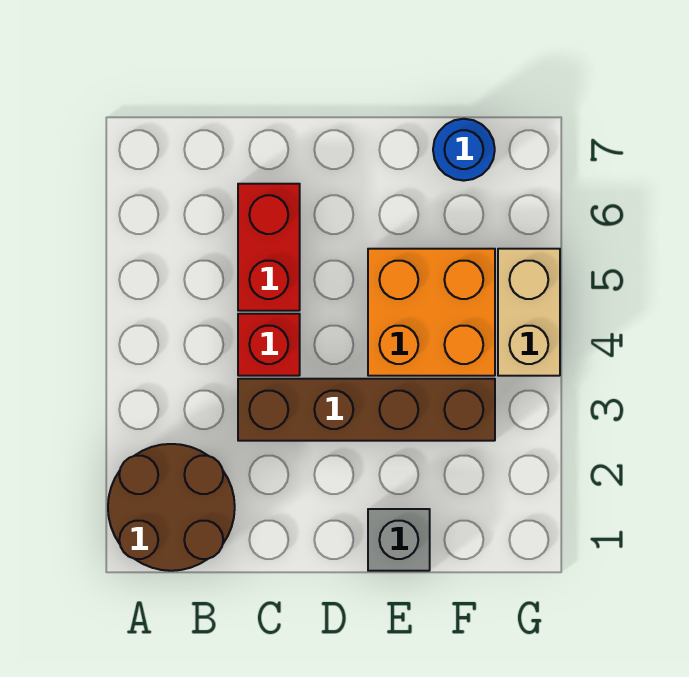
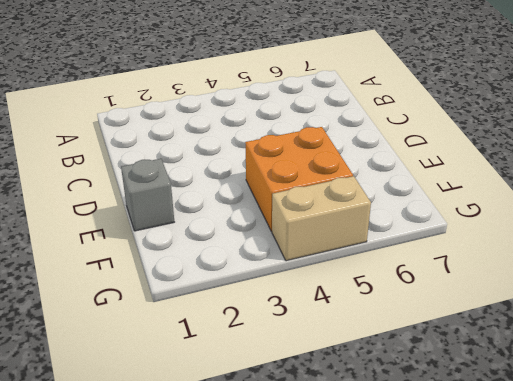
none -> brown round brick A1:B2 level 1
none -> brown brick C3:F3 level 1

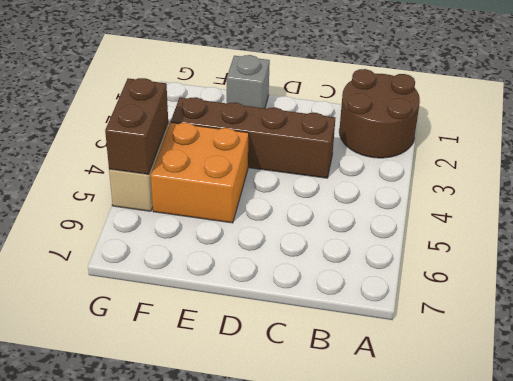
brown brick G4:G5 level 2 -> none
none -> red brick C4 level 1
none -> red brick C5:C6 level 1

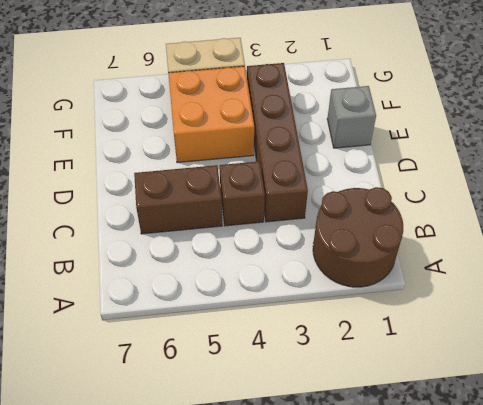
brown brick C4 level 1 -> red brick C4 level 1
brown brick C5:C6 level 1 -> red brick C5:C6 level 1
none -> blue round brick F7 level 1

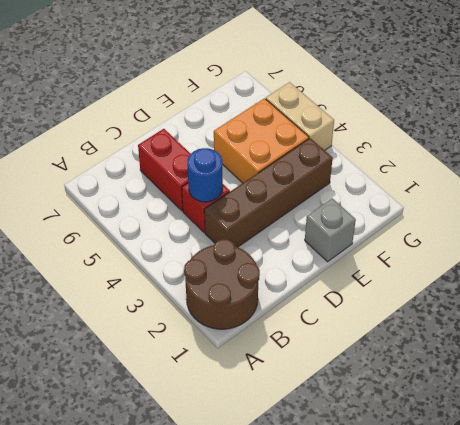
blue round brick C4 level 2 -> blue round brick F7 level 1

